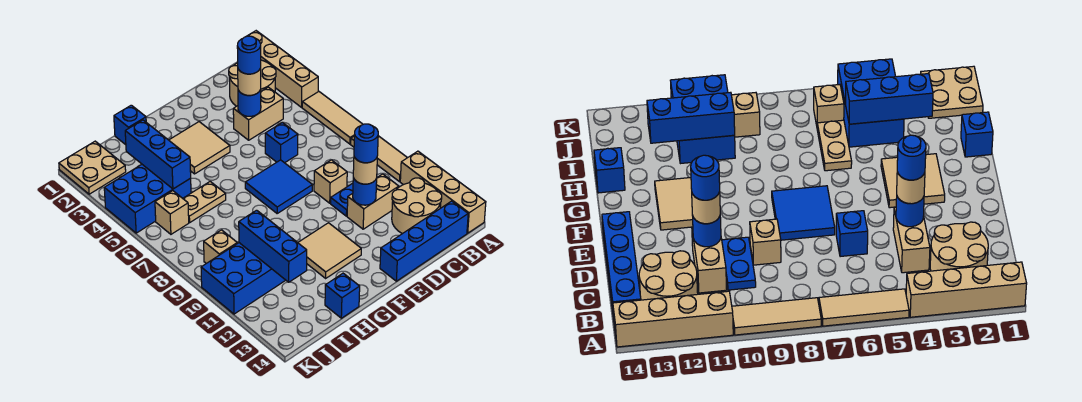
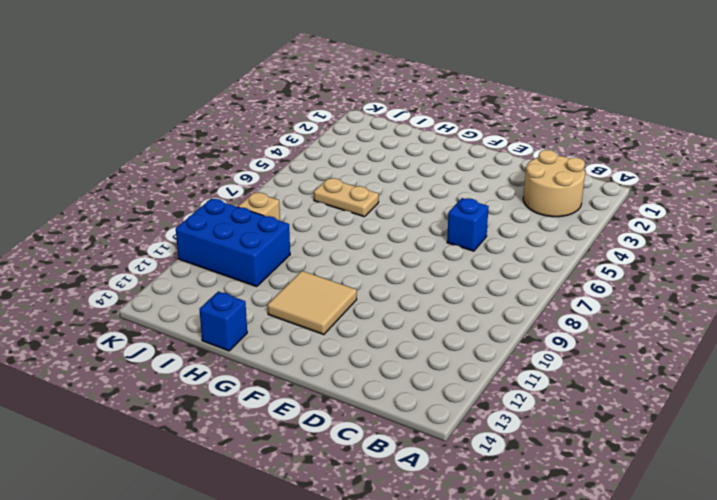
none -> tan brick A1:A4 level 1
none -> tan tile A5:A7 level 1
none -> tan tile A8:A10 level 1
none -> tan brick A11:A14 level 1

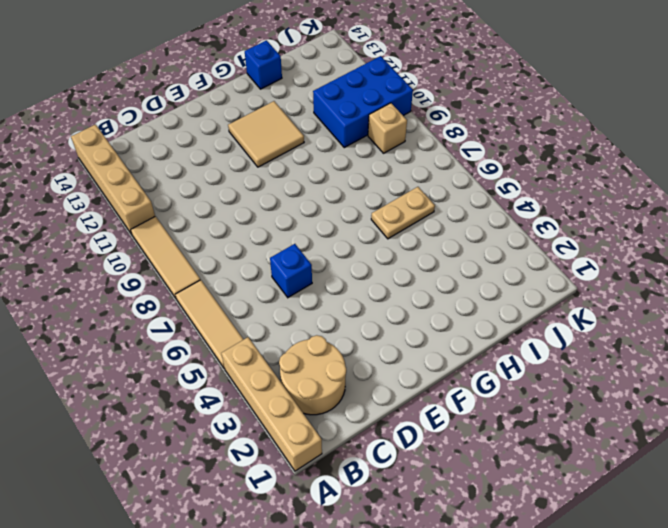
none -> tan round brick B12:C13 level 1
none -> blue brick B14:E14 level 1
none -> tan brick C4:D4 level 1
none -> blue plate C10:D10 level 1

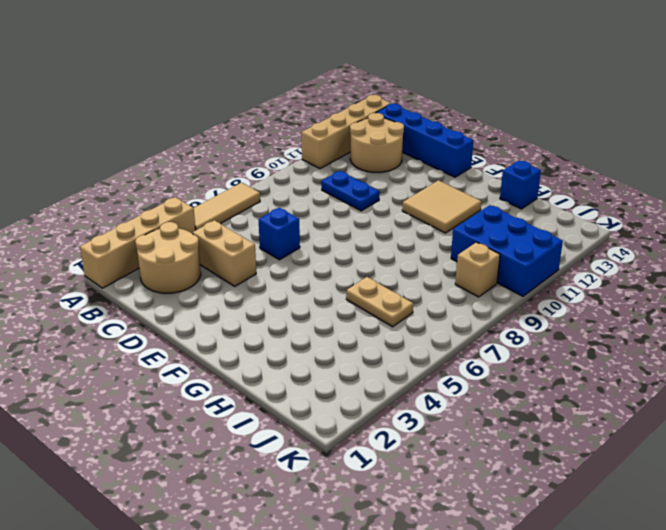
none -> tan tile A8:A10 level 1
none -> tan brick C11:D11 level 1
none -> tan brick D9 level 1
none -> blue tile E7:F8 level 1

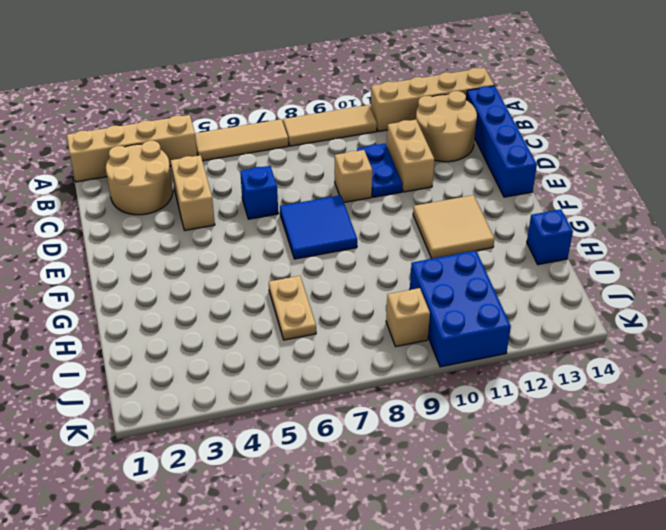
none -> tan tile F3:G4 level 1
none -> blue brick H1 level 1
none -> blue brick I4:K5 level 1
none -> tan plate J1:K2 level 1

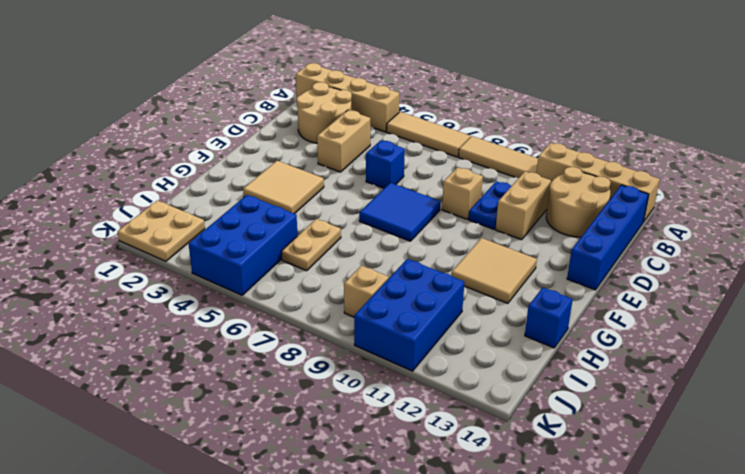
none -> blue brick H1 level 1
none -> tan brick J6 level 1
none -> blue round brick D4 level 2
none -> blue round brick D11 level 2

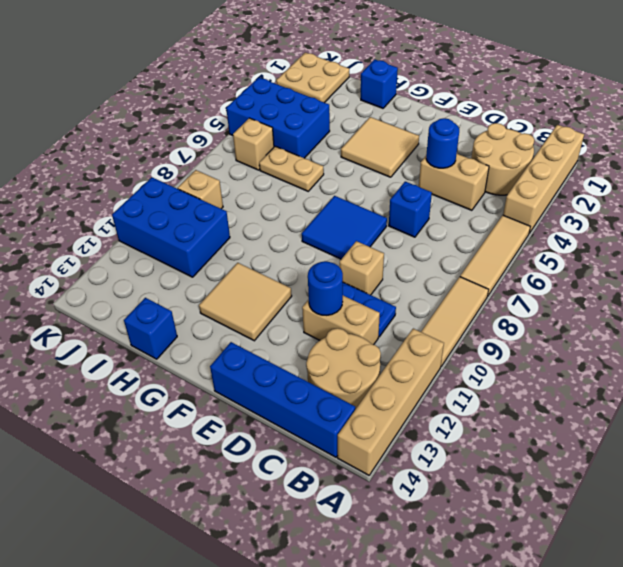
none -> blue brick I3:I5 level 2
none -> blue brick I10:I12 level 2
none -> tan round brick D4 level 3
none -> tan round brick D11 level 3

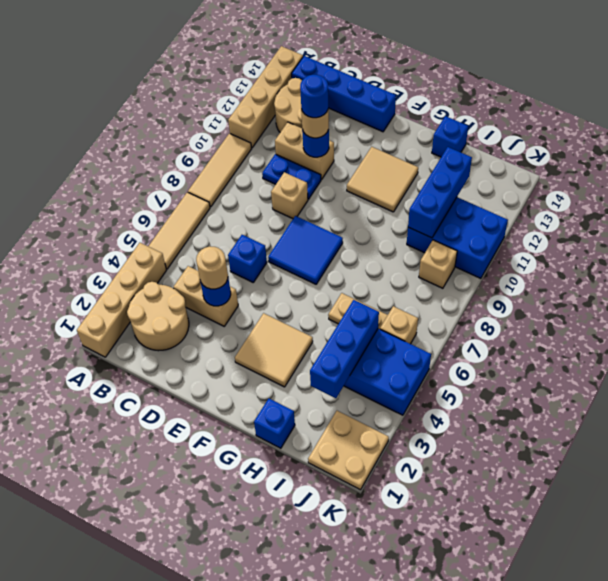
none -> blue round brick D4 level 4

